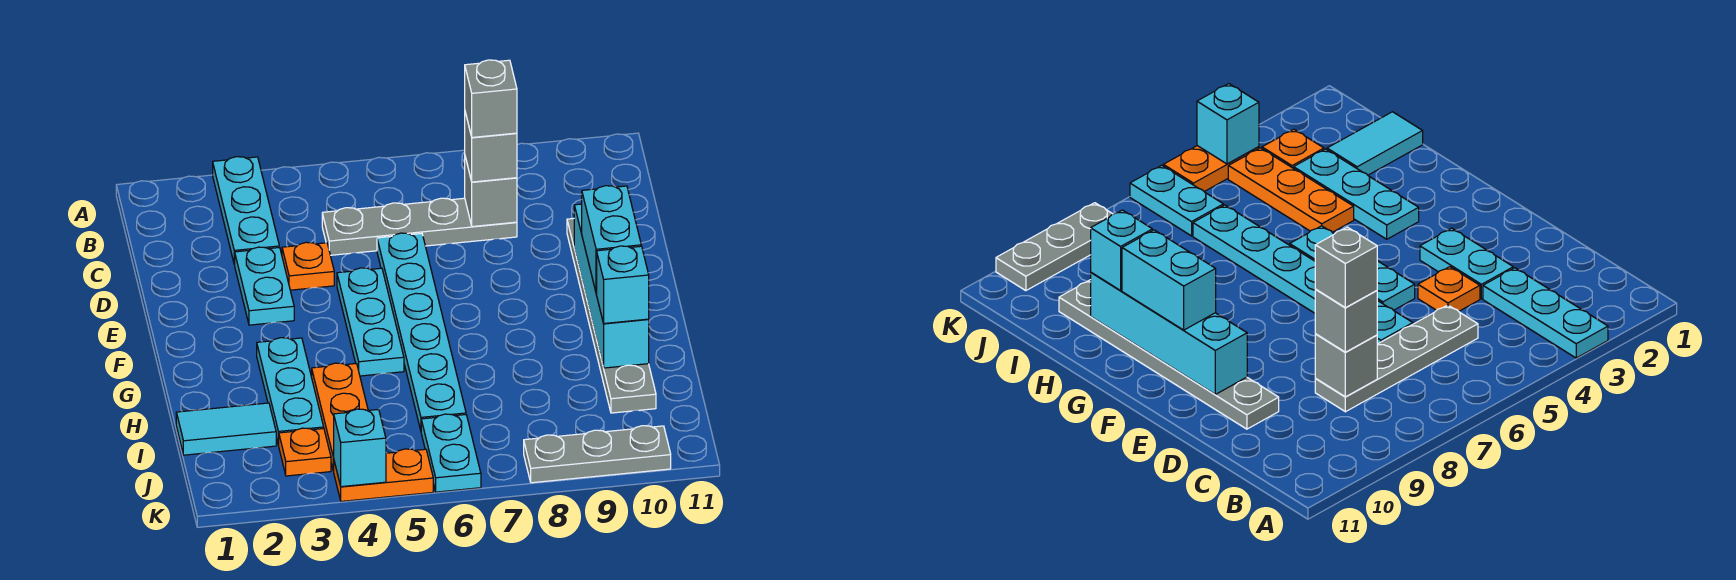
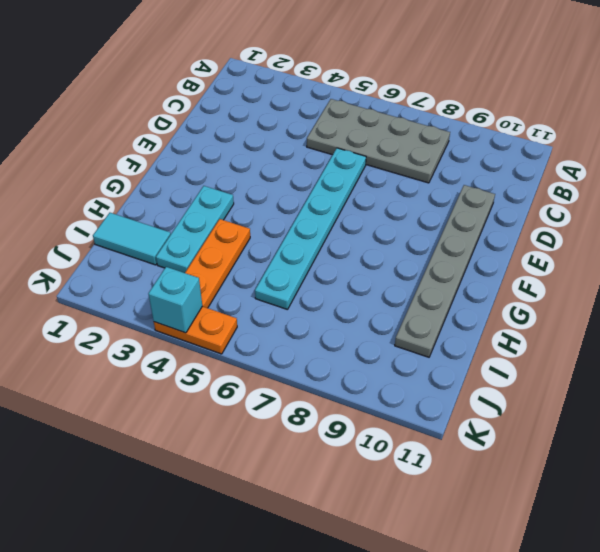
grey plate B5:C8 level 1 -> grey plate C5:C8 level 1
none -> cyan plate A3:C3 level 1
none -> cyan plate D3:E3 level 1
none -> orange plate D4 level 1

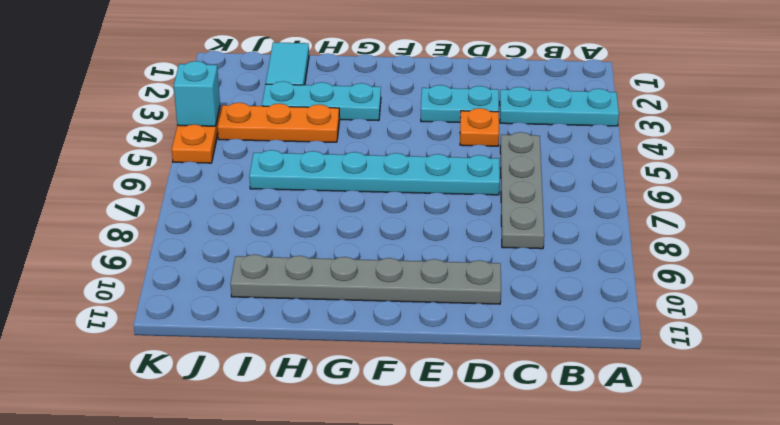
none -> cyan plate E5:G5 level 1
none -> orange plate J3 level 1
none -> cyan plate J6:K6 level 1

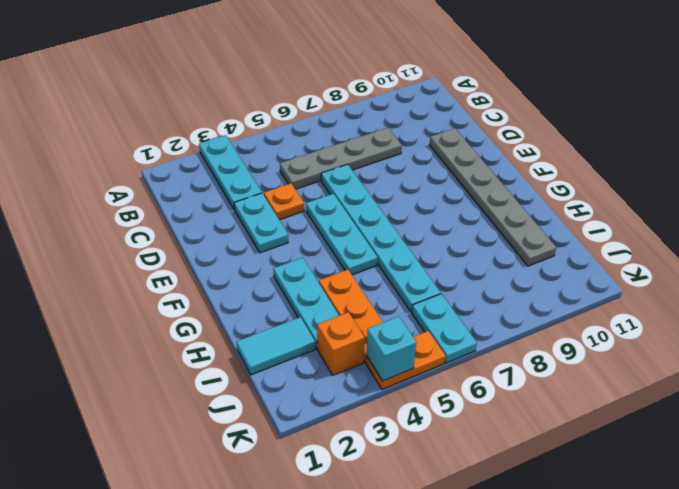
orange brick J3 level 1 -> orange plate J3 level 1
none -> grey plate K8:K10 level 1
none -> grey brick C8 level 2
none -> cyan brick E10:H10 level 2

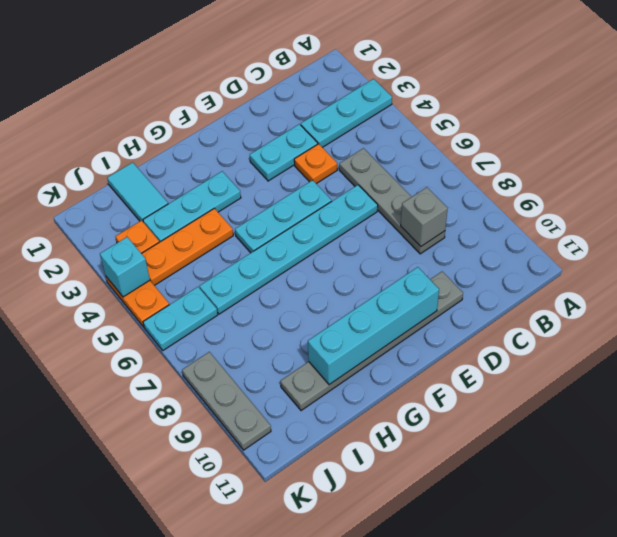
none -> grey brick C8 level 3
none -> cyan brick F10:G10 level 3
none -> cyan brick H10 level 3

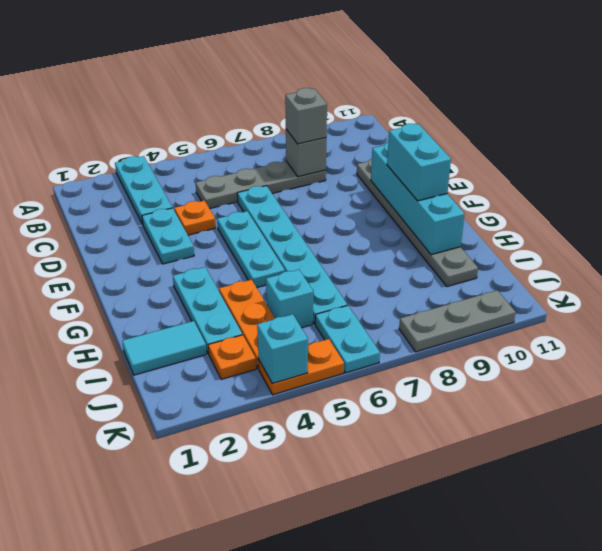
cyan brick I5 level 1 -> cyan brick H10 level 3
none -> grey brick C8 level 4

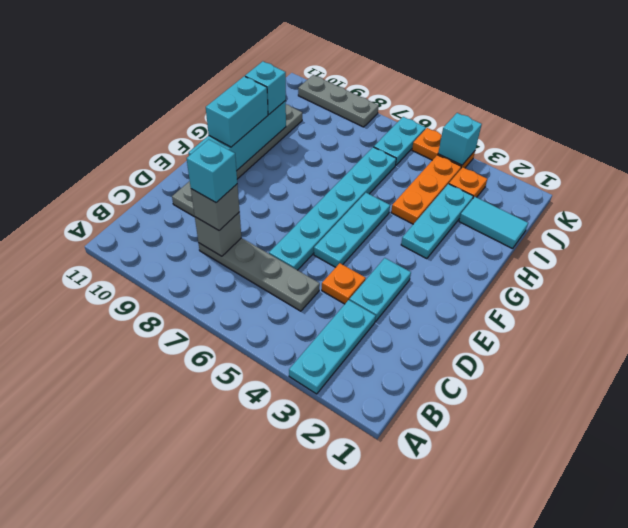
cyan brick C8 level 4 -> grey brick C8 level 4

